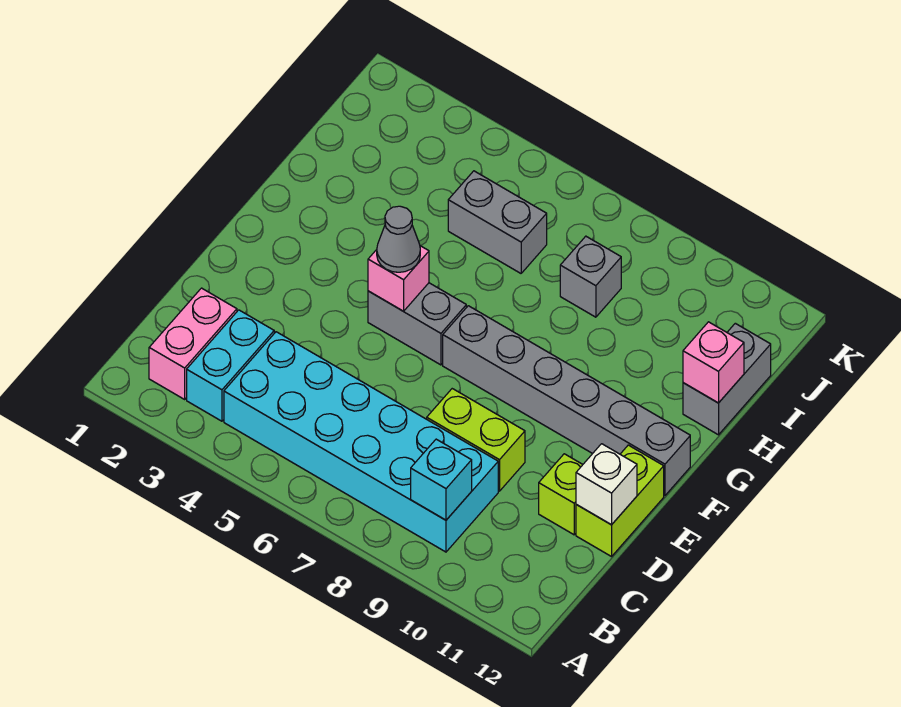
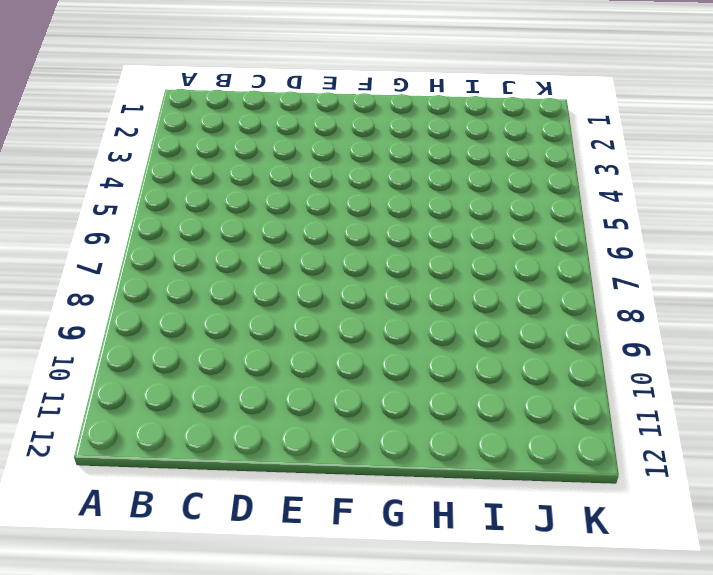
none -> pink brick B2:C2 level 1
none -> cyan brick B3:C3 level 1
none -> cyan brick B4:C9 level 1

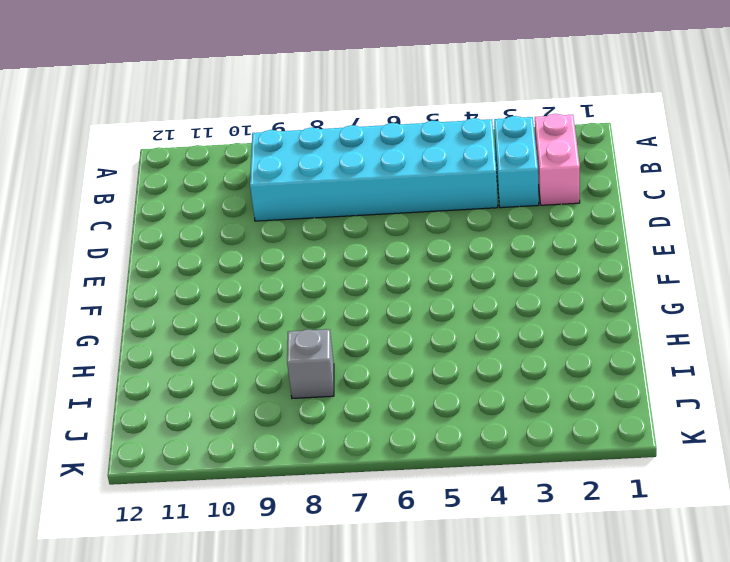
none -> lime brick D8:D9 level 1
none -> lime brick D11 level 1
none -> lime brick D12:E12 level 1

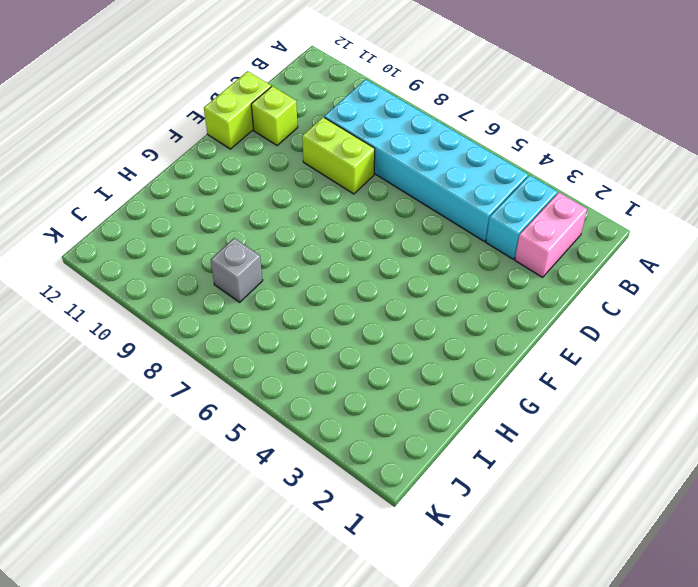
none -> grey brick F5:F6 level 1
none -> grey brick F7:F12 level 1
none -> grey brick H12:I12 level 1

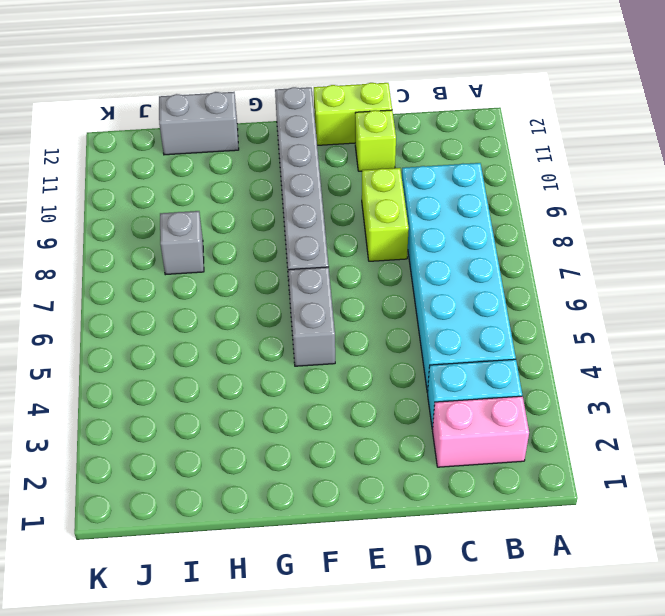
none -> grey brick I5:I6 level 1
none -> cyan brick B9 level 2
none -> white brick D12 level 2

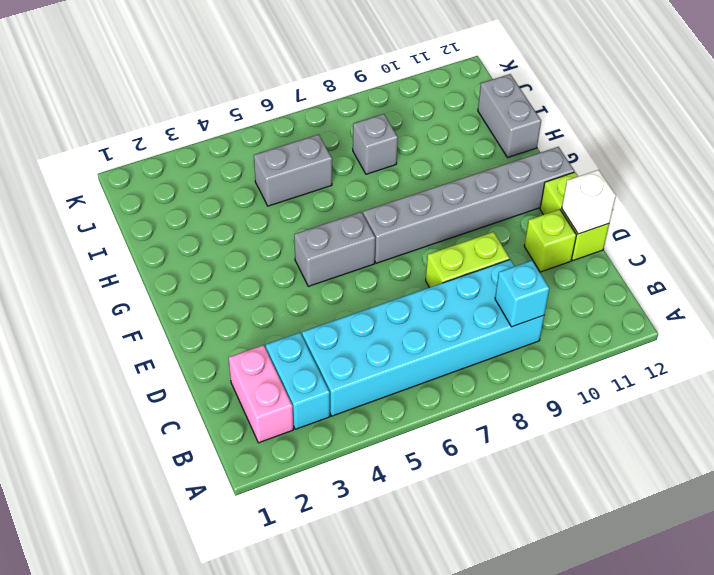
none -> pink brick F5 level 2
none -> pink brick H12 level 2
none -> grey cone F5 level 3

